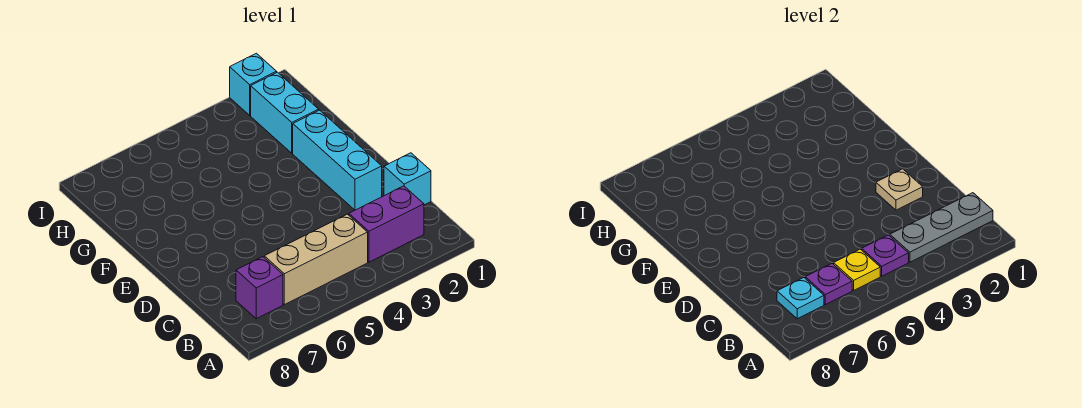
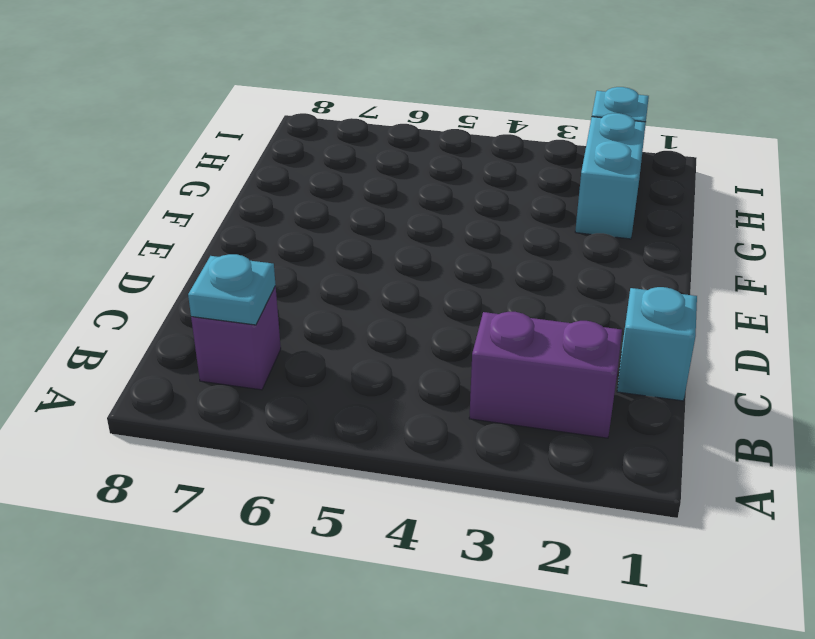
none -> tan brick B4:B6 level 1
none -> cyan brick D2:F2 level 1
none -> grey plate B1:B3 level 2

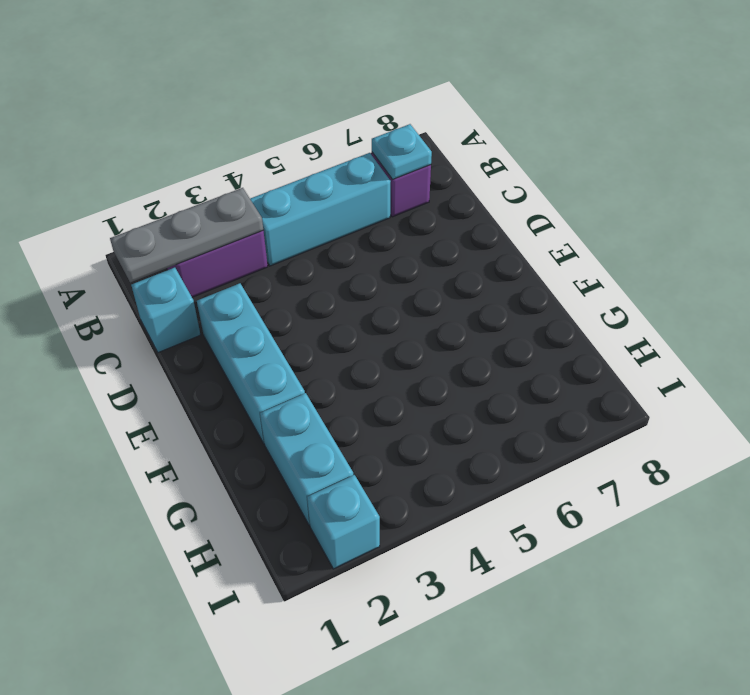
cyan brick B4:B6 level 1 -> tan brick B4:B6 level 1
none -> purple plate B4 level 2
none -> yellow plate B5 level 2
none -> purple plate B6 level 2

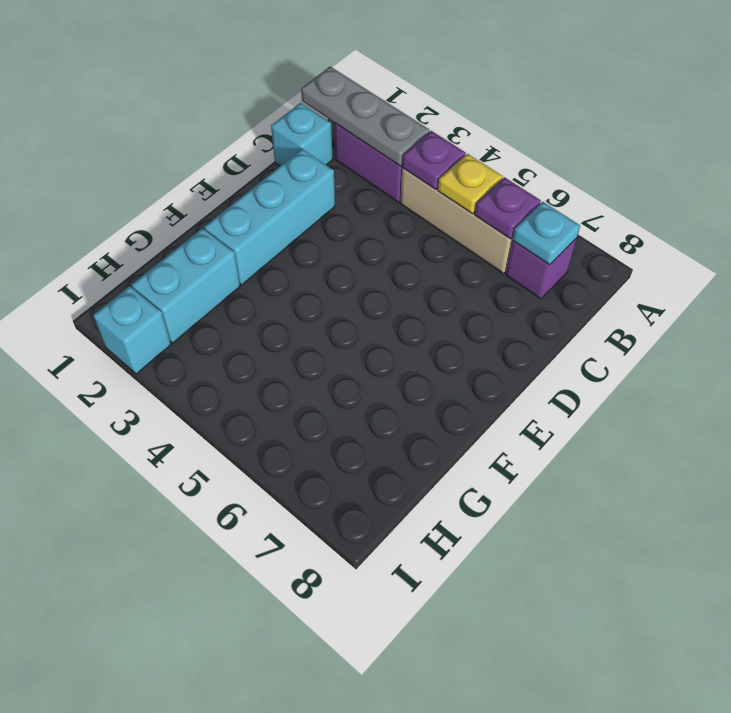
none -> tan plate D2 level 2

